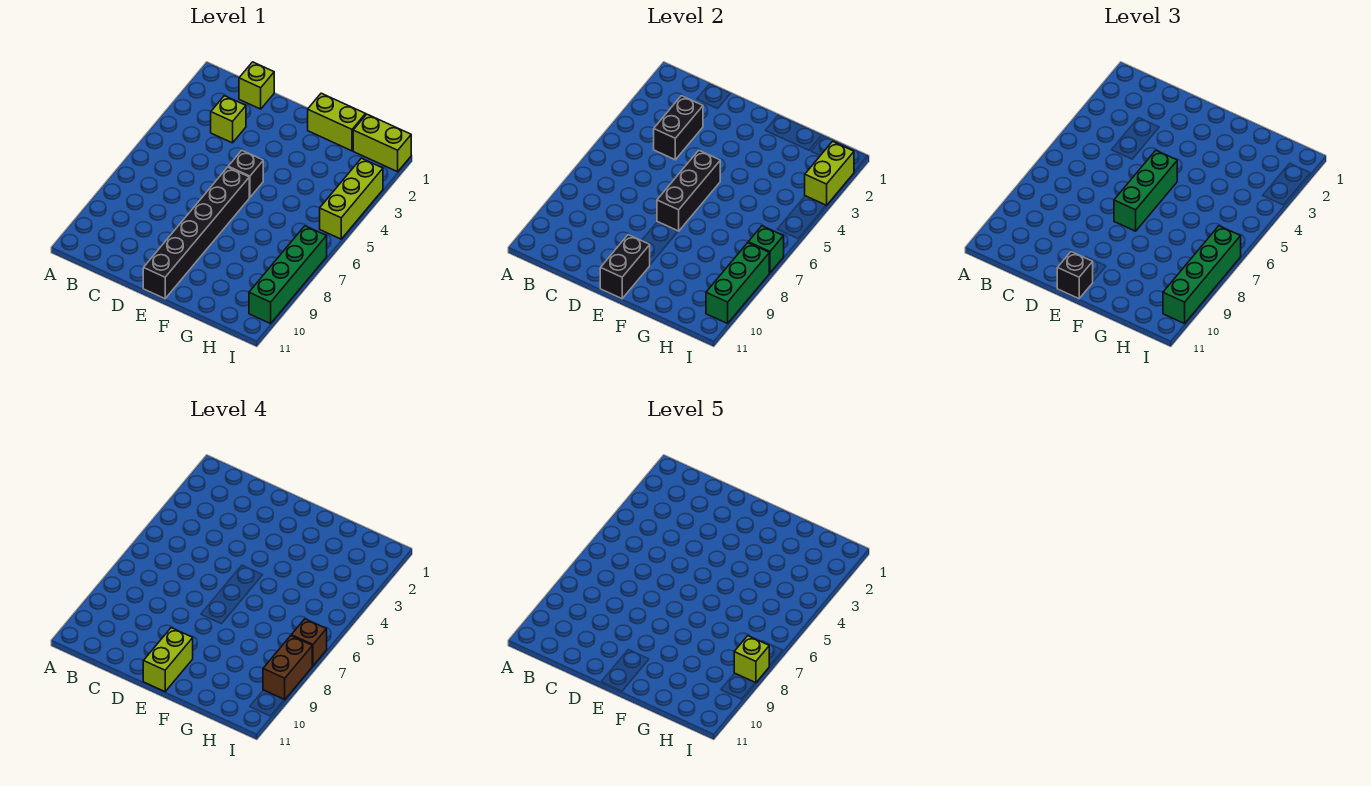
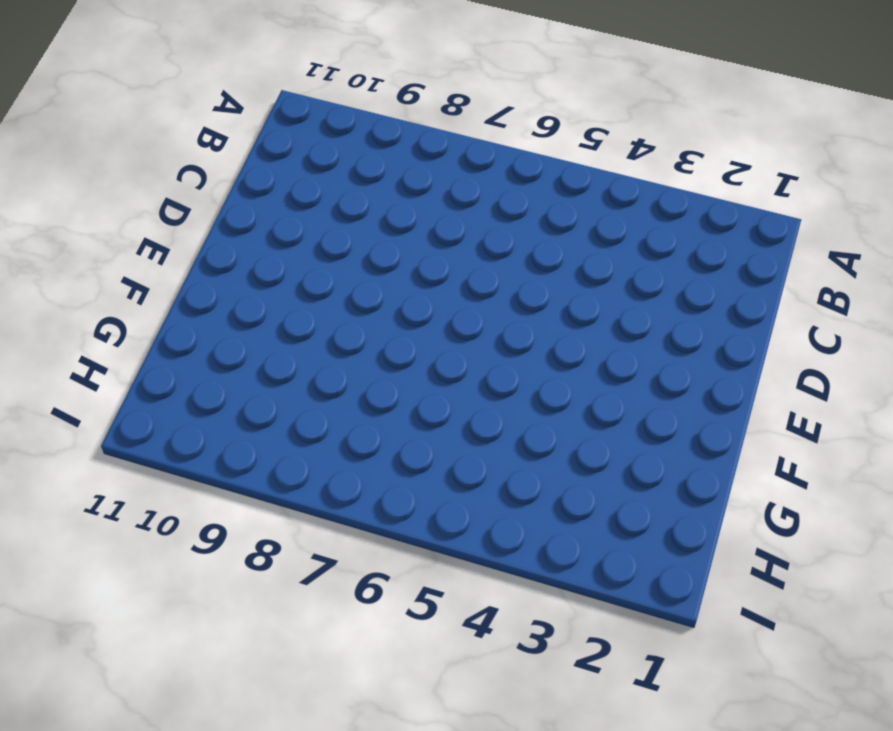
none -> lime brick C1 level 1
none -> lime brick C3 level 1
none -> black brick E5 level 1

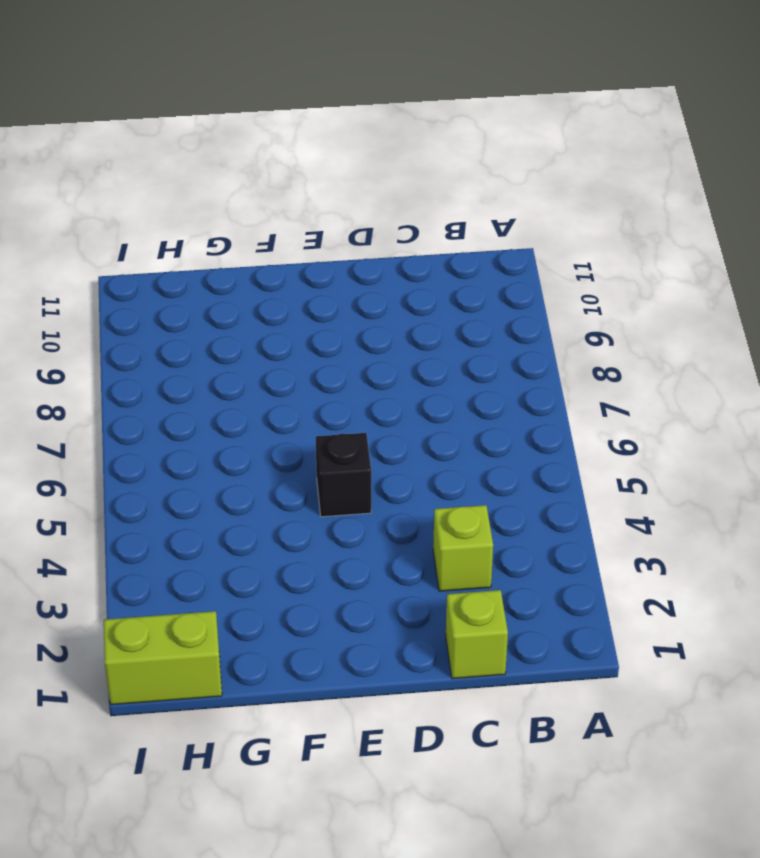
none -> black brick E6:E11 level 1
none -> lime brick F1:G1 level 1
none -> lime brick I3:I5 level 1

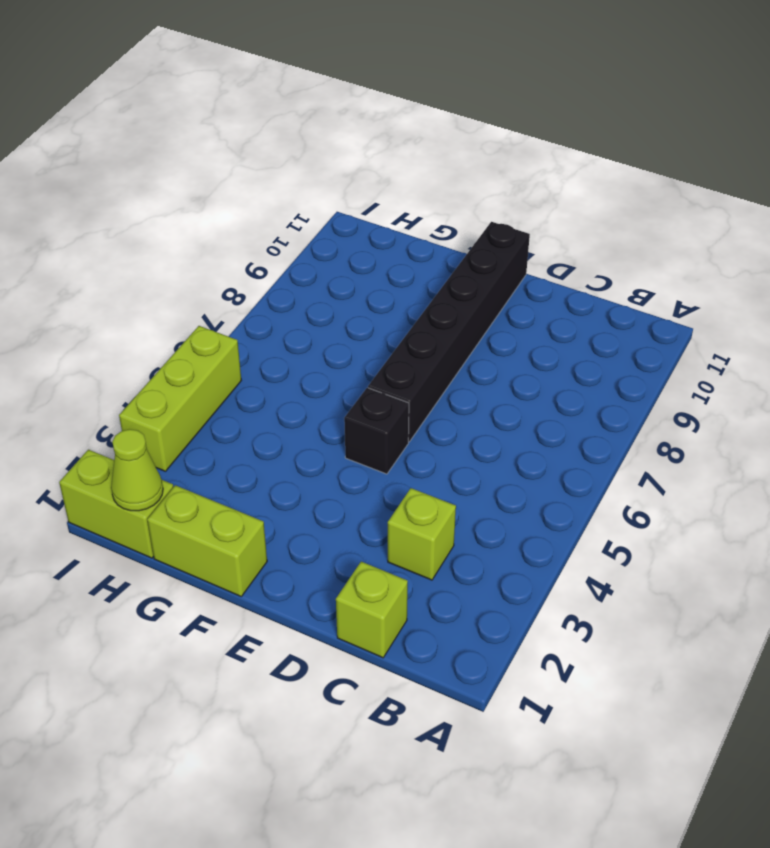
lime cone H1 level 2 -> none
none -> green brick I7:I10 level 1
none -> black brick C3:C4 level 2
none -> black brick E5:E7 level 2

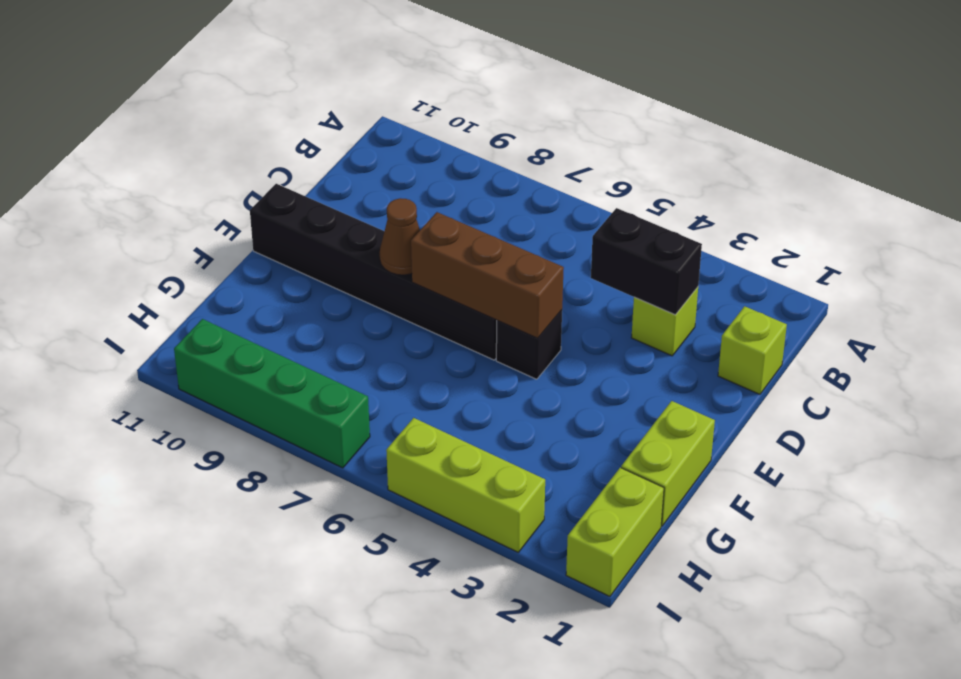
brown brick E5:E7 level 2 -> black brick E5:E7 level 2
brown cone E8 level 2 -> none
none -> black brick E10:E11 level 2
none -> lime brick I2:I3 level 2
none -> green brick I7 level 2

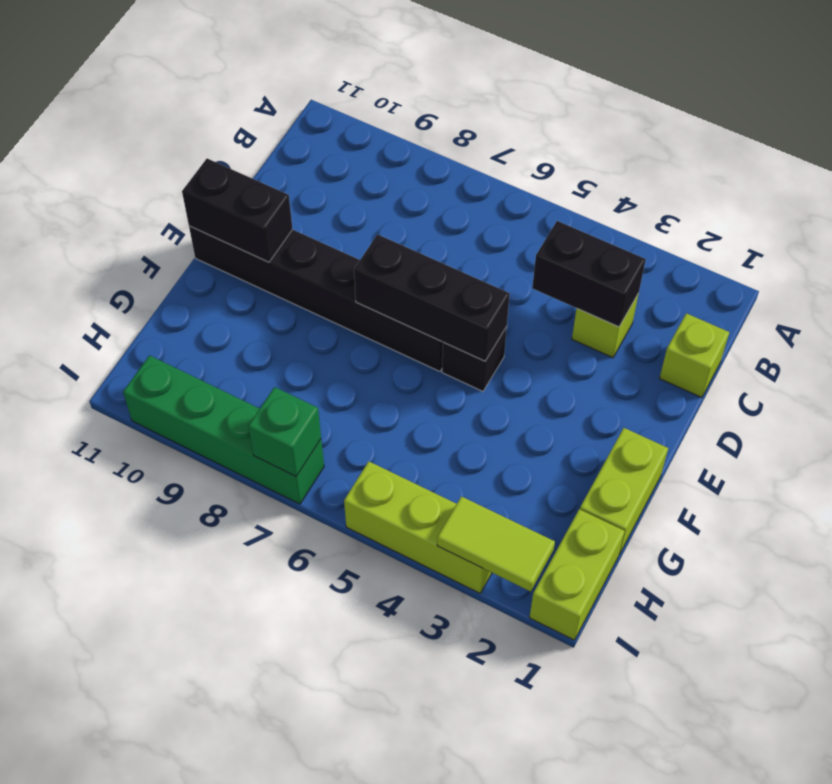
lime tile I2:I3 level 2 -> lime brick I2:I3 level 2
none -> green brick I8:I10 level 2
none -> green brick E5:E7 level 3
none -> black brick E11 level 3

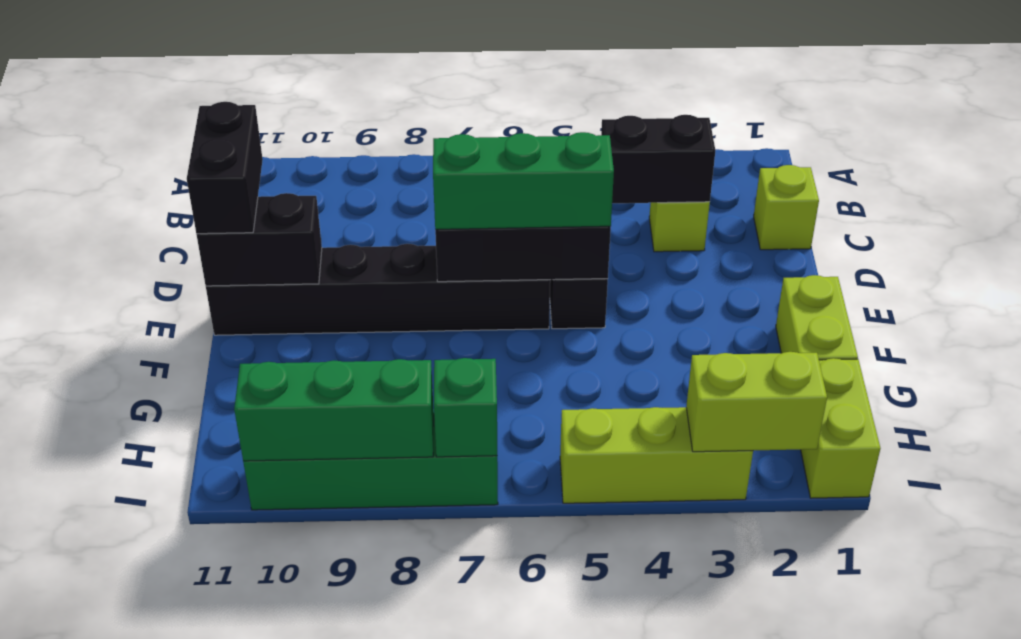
black brick D11:E11 level 3 -> black brick E11 level 3
none -> green brick I7:I10 level 3
none -> lime brick E10:E11 level 4
none -> brown brick I7 level 4

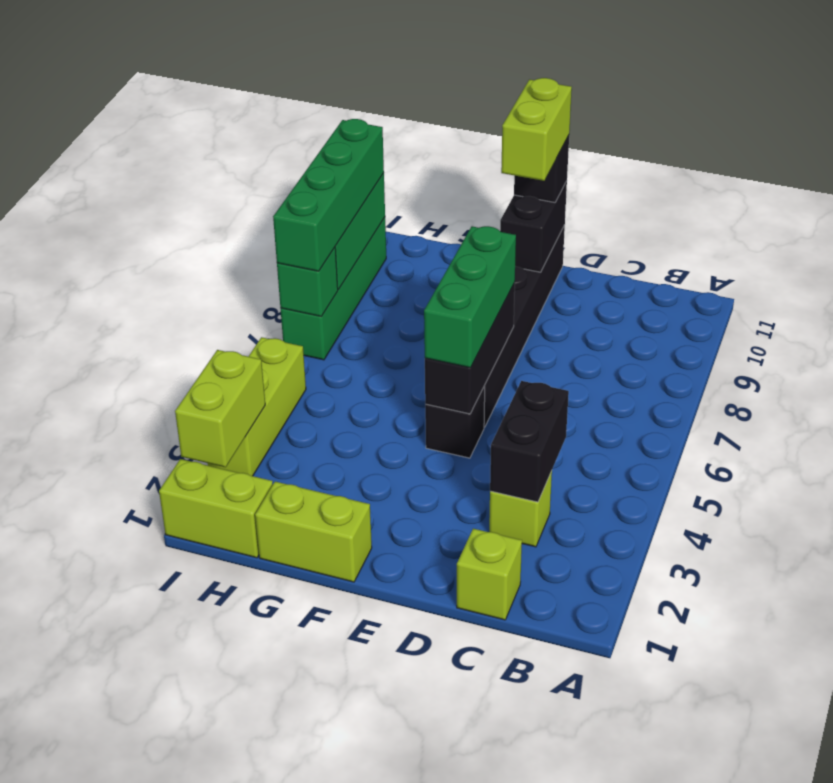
none -> brown brick I7 level 4
none -> brown brick I8:I9 level 4
none -> lime brick I8 level 5

